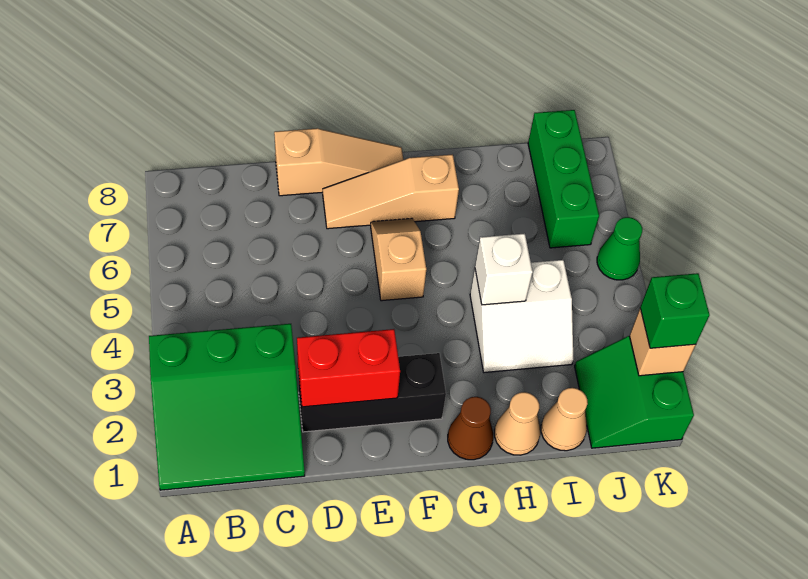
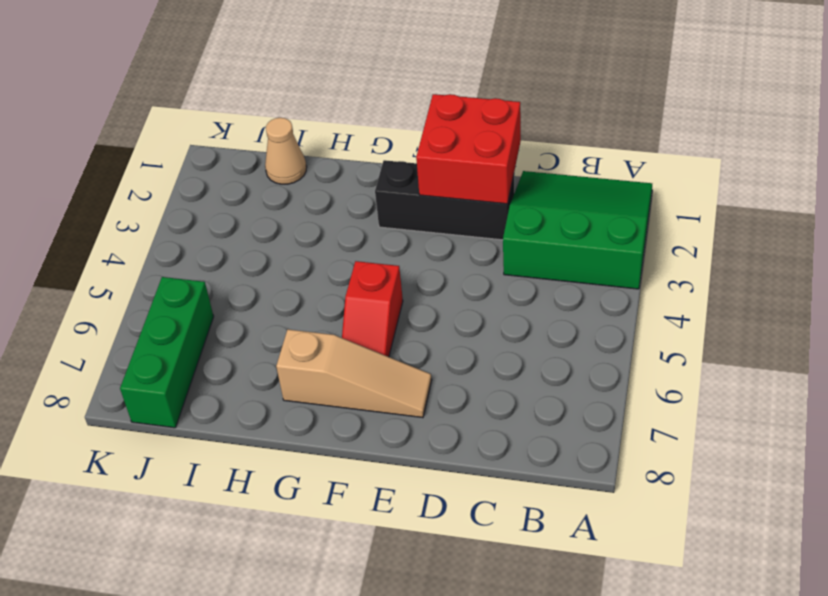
red brick D1:E2 level 2 -> red brick D2:E2 level 2
red slope F5:F6 level 1 top 5 -> tan slope F5:F6 level 1 top 5
none -> tan slope D8:F8 level 1 top D
none -> brown cone G1 level 1
none -> tan cone H1 level 1

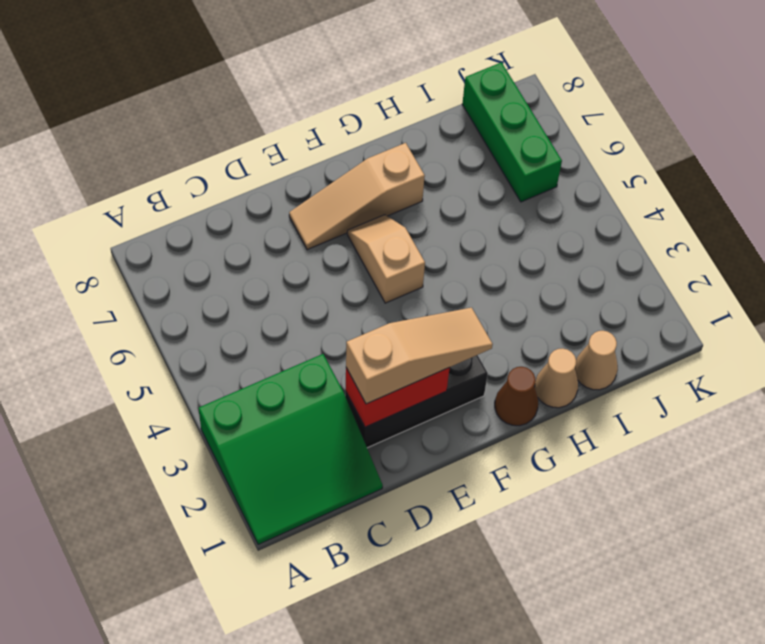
tan slope D2:F2 level 3 top D -> tan slope D8:F8 level 1 top D
none -> white slope H3:I4 level 1 top 4
none -> green slope J1:K2 level 1 top K
none -> green cone K5 level 1

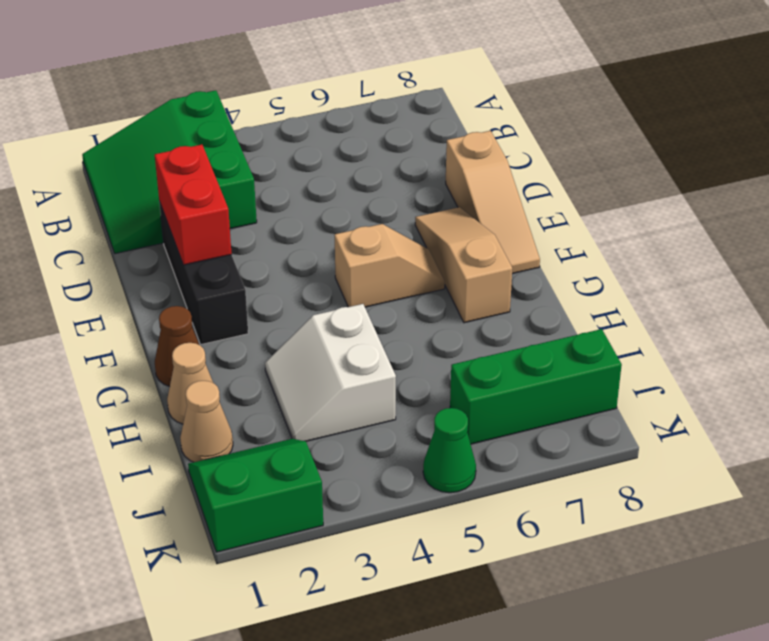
none -> white brick H4 level 2
none -> tan brick K2 level 2
none -> green brick K2 level 3

